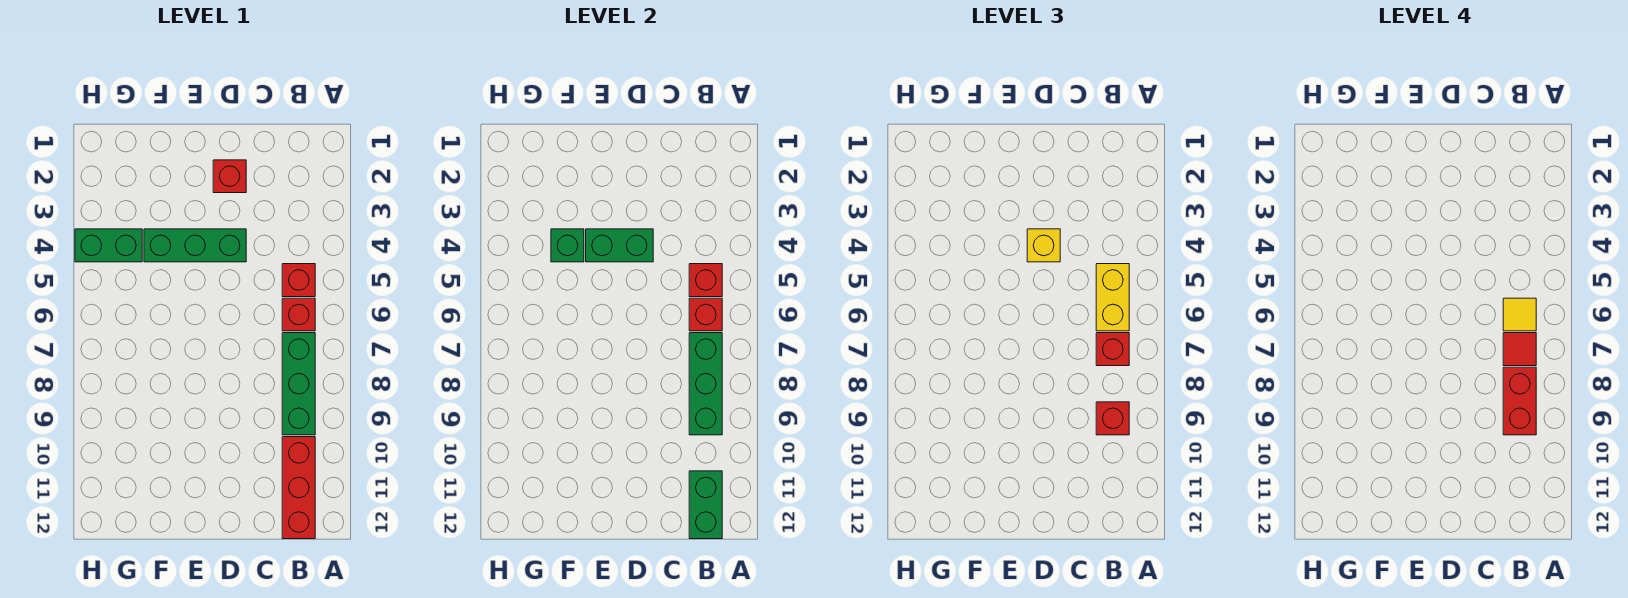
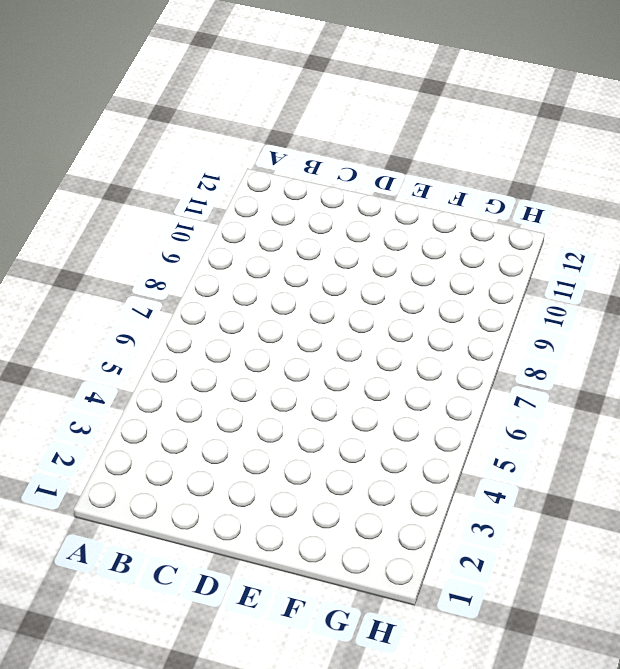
none -> red brick B5 level 1
none -> red brick B6 level 1
none -> green brick B7:B9 level 1

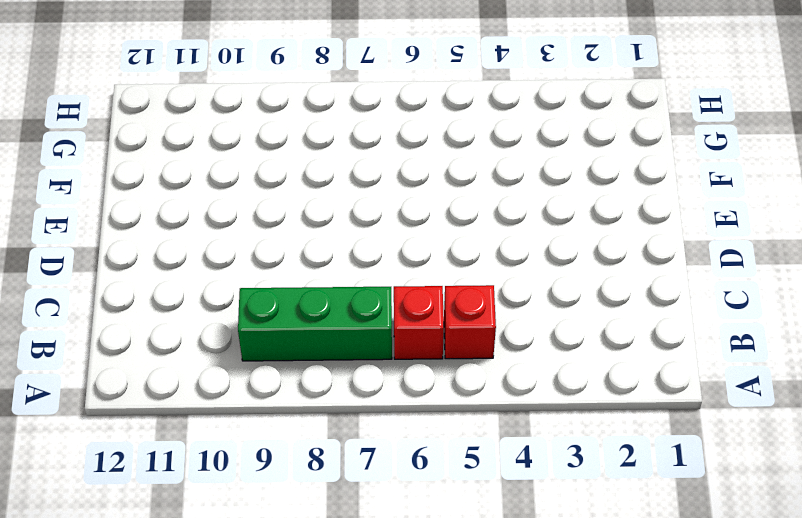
none -> red brick B10:B12 level 1
none -> red brick D2 level 1
none -> green brick D4:F4 level 1

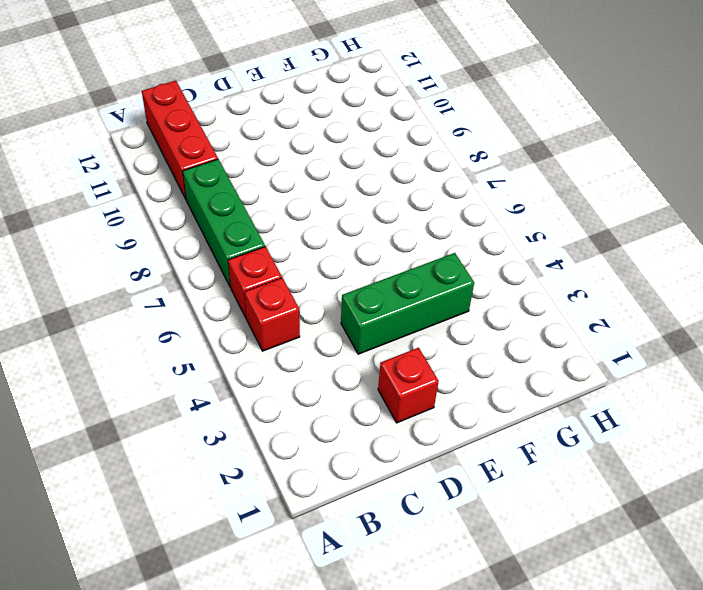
none -> green brick G4:H4 level 1
none -> red brick B5 level 2
none -> red brick B6 level 2

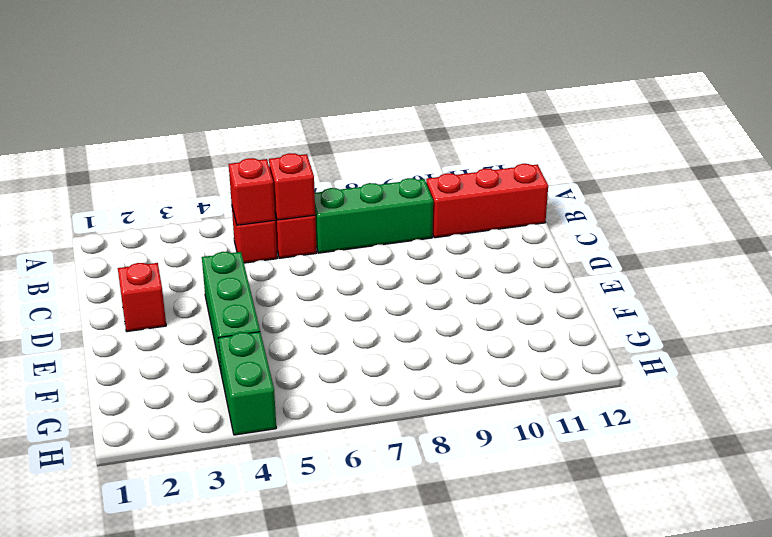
none -> green brick B7:B9 level 2
none -> green brick B11:B12 level 2
none -> green brick D4:E4 level 2

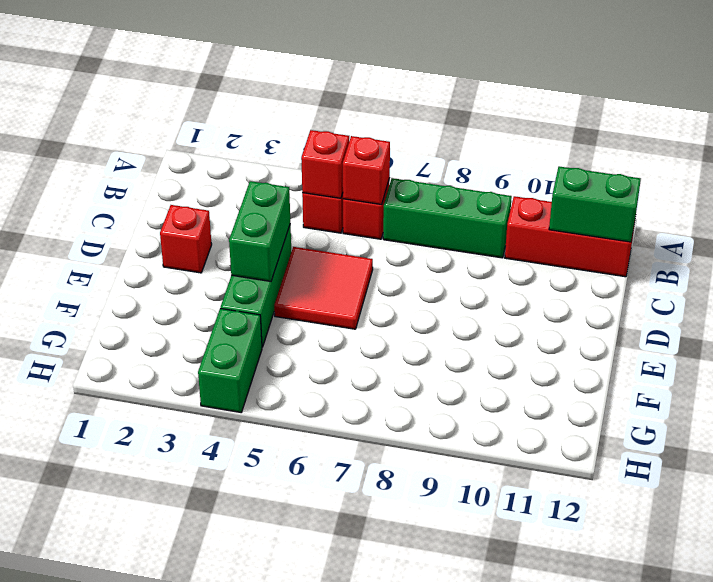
red tile D5:E6 level 1 -> none
none -> green brick B7:B9 level 2
none -> green brick F4 level 2
none -> yellow brick B5:B6 level 3

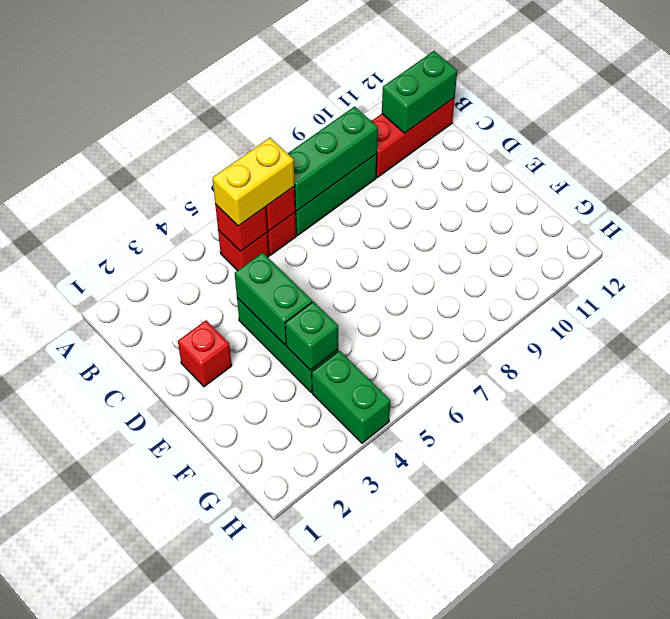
none -> red brick B7 level 3
none -> red brick B9 level 3
none -> yellow brick D4 level 3

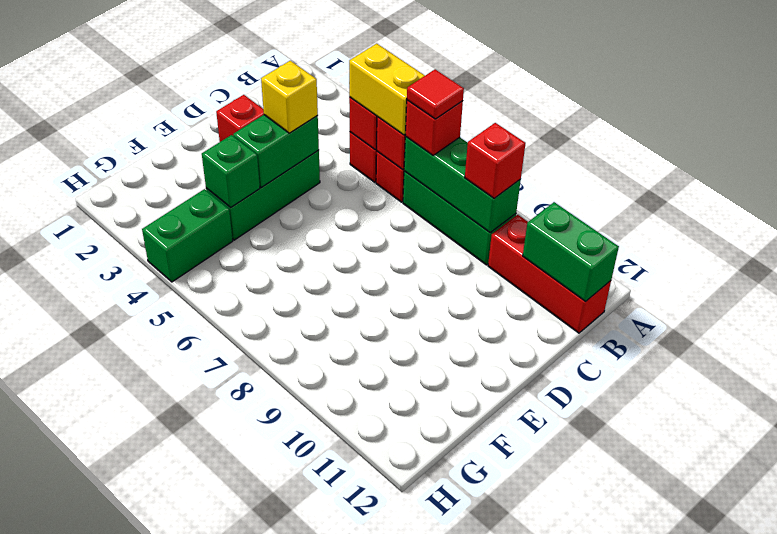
none -> yellow tile B6 level 4
none -> red brick B8:B9 level 4

